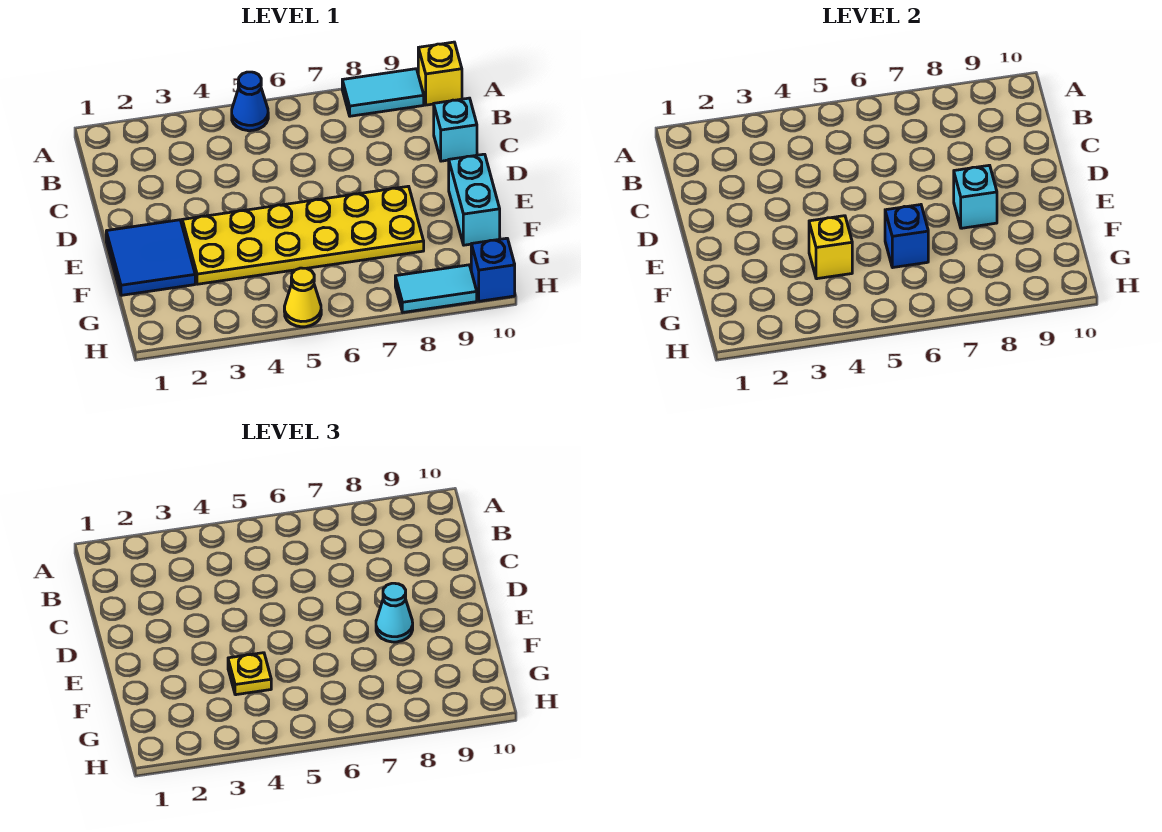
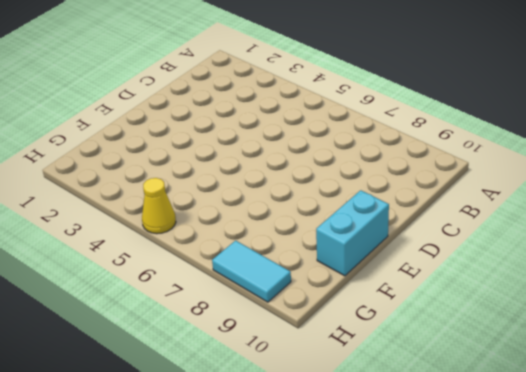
none -> blue cone A5 level 1
none -> cyan tile A8:A9 level 1
none -> yellow brick A10 level 1

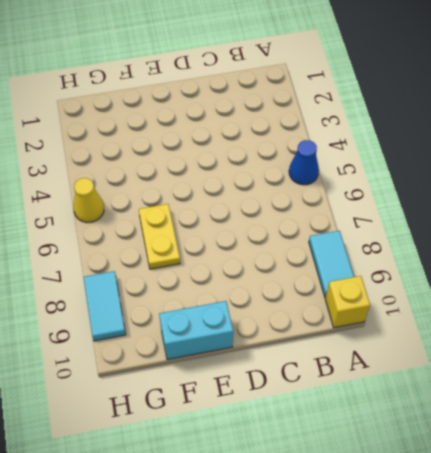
yellow plate F6:F7 level 1 -> yellow plate E3:F8 level 1
none -> cyan brick C10 level 1
none -> blue tile E1:F2 level 1
none -> blue brick H10 level 1

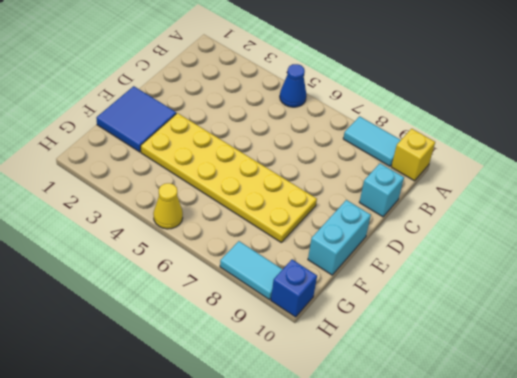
none -> cyan brick E8 level 2
none -> yellow brick F4 level 2
none -> blue brick F6 level 2

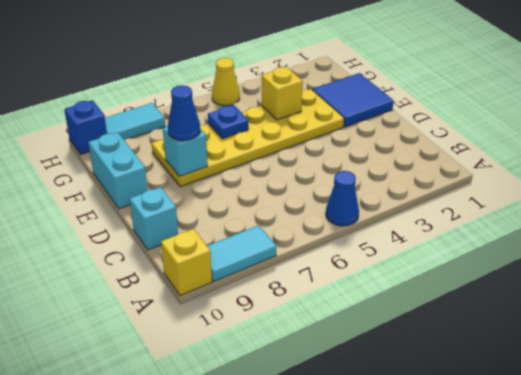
blue cone E8 level 3 -> cyan cone E8 level 3
blue plate F6 level 2 -> blue brick F6 level 2
none -> yellow plate F4 level 3

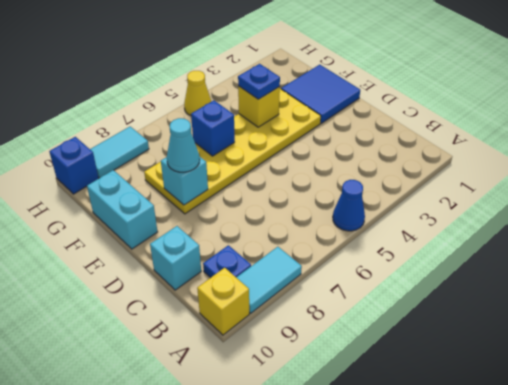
blue plate B9 level 1 -> none
blue plate F4 level 3 -> yellow plate F4 level 3

